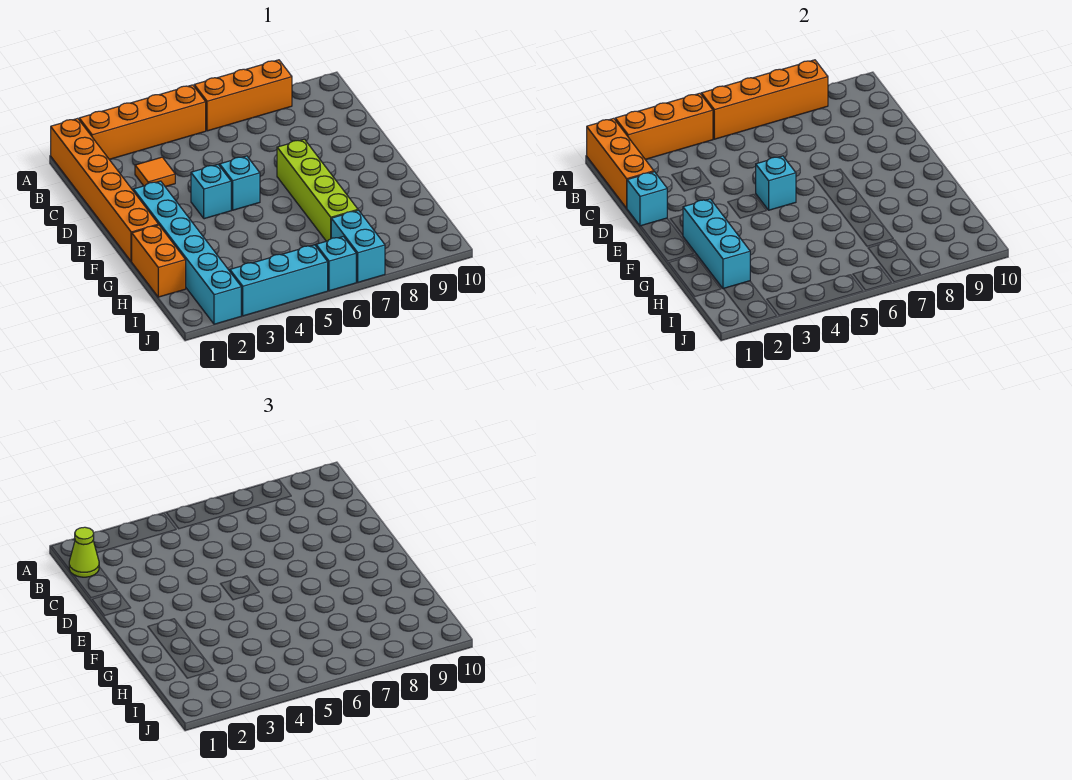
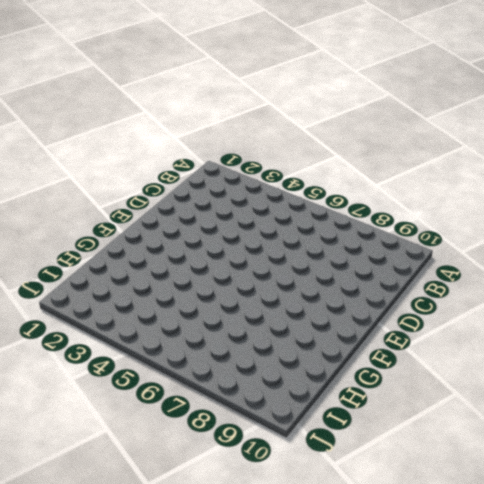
none -> orange brick A1:F1 level 1
none -> orange brick A2:A5 level 1
none -> orange brick A6:A8 level 1

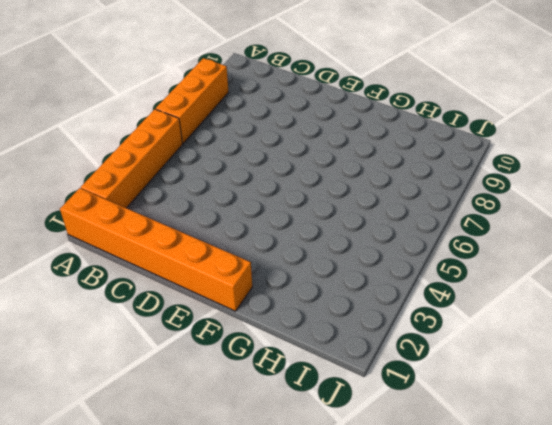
none -> orange tile C3 level 1
none -> cyan brick E2:J2 level 1
none -> cyan brick E4 level 1

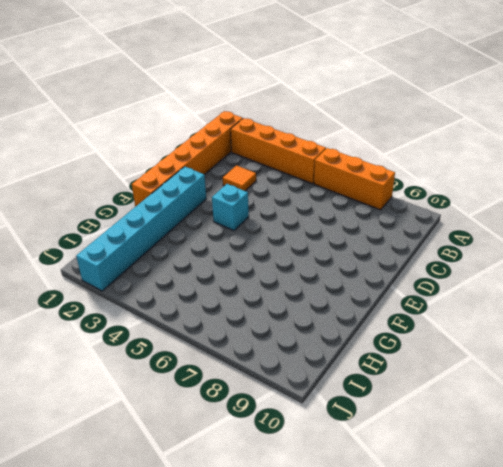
none -> cyan brick E5 level 1
none -> lime brick E7:H7 level 1
none -> orange brick G1:H1 level 1

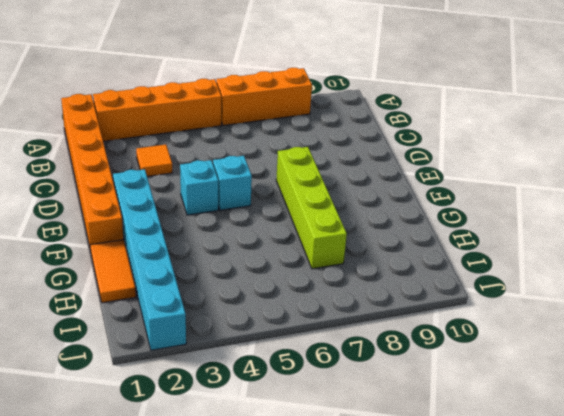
orange tile G1:H1 level 1 -> orange brick G1:H1 level 1
none -> cyan brick I7:J7 level 1
none -> cyan brick J3:J5 level 1
none -> cyan brick J6 level 1

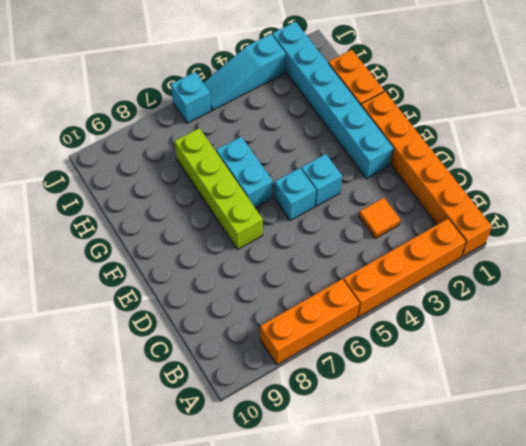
cyan brick F6:G6 level 1 -> cyan brick I7:J7 level 1
cyan slope J3:J5 level 1 top 3 -> cyan brick J3:J5 level 1
none -> orange brick A1:C1 level 2
none -> orange brick A2:A4 level 2
none -> orange brick A5:A8 level 2

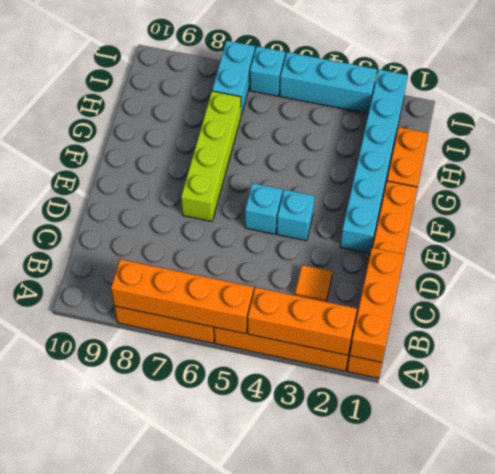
none -> cyan brick D1 level 2
none -> cyan brick E5 level 2
none -> cyan brick F2:H2 level 2

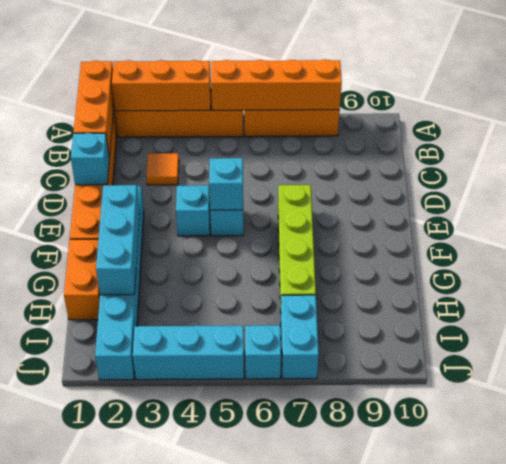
none -> lime cone B1 level 3

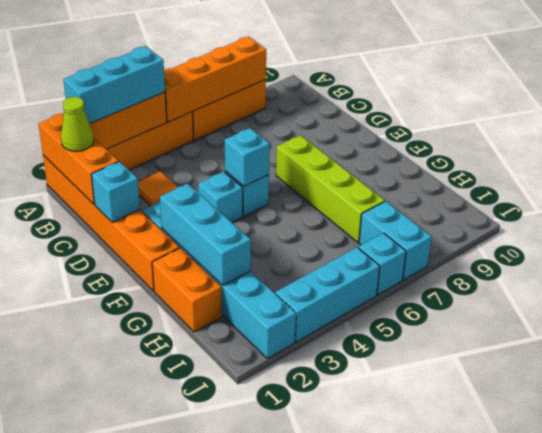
cyan brick A2:A4 level 3 -> none

